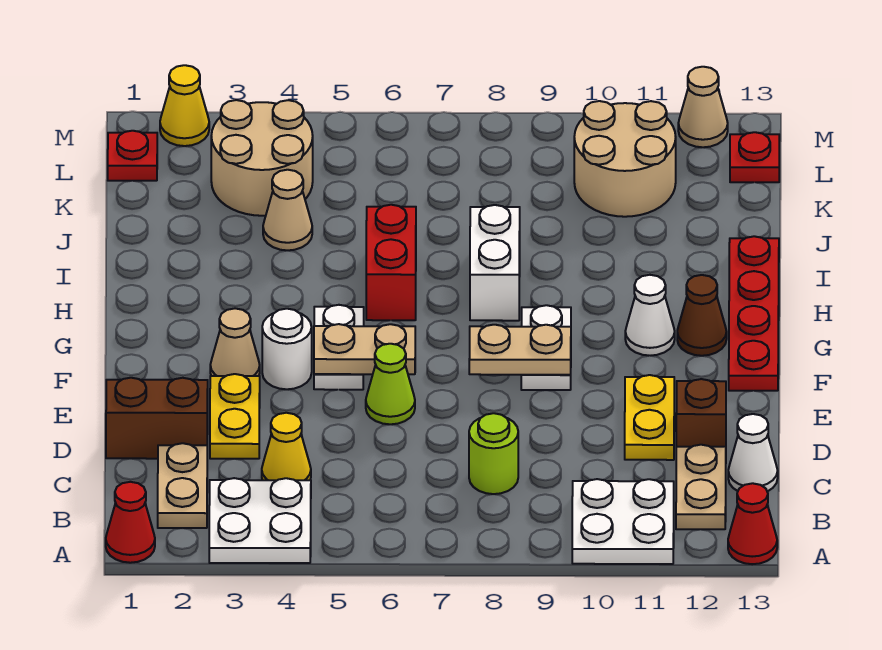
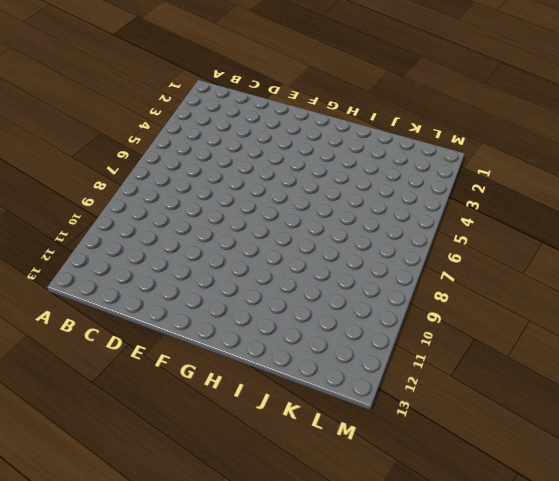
none -> red cone A1 level 1
none -> white plate A3:B4 level 1
none -> white plate A10:B11 level 1
none -> red cone A13 level 1

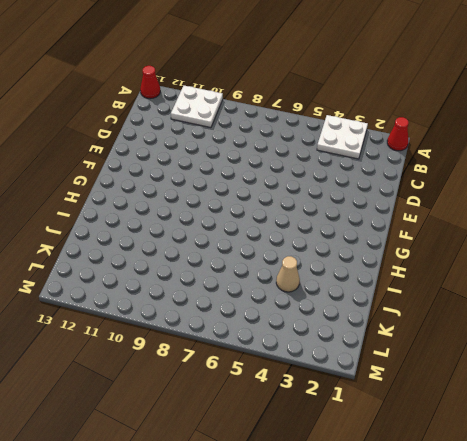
none -> tan plate B2:C2 level 1
none -> tan plate B12:C12 level 1
none -> yellow cone C4 level 1
none -> lime round brick C8 level 1

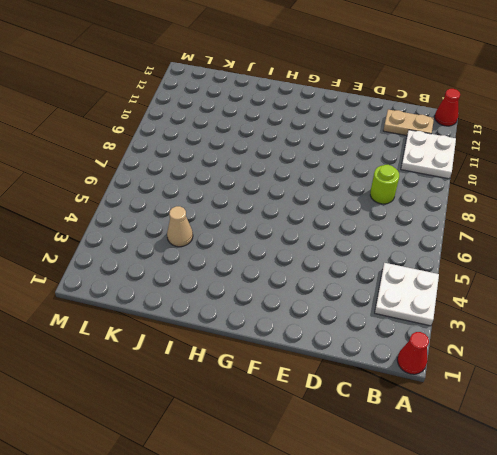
none -> tan plate B2:C2 level 1
none -> yellow cone C4 level 1
none -> white cone C13 level 1
none -> brown brick D1:D2 level 1

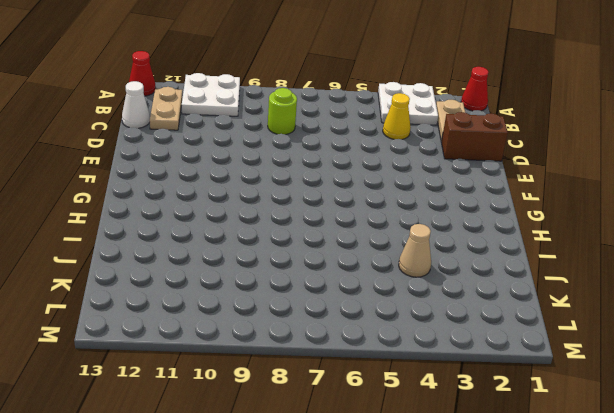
none -> yellow plate D3:E3 level 1
none -> yellow plate D11:E11 level 1
none -> brown brick D12 level 1
none -> lime cone E6 level 1

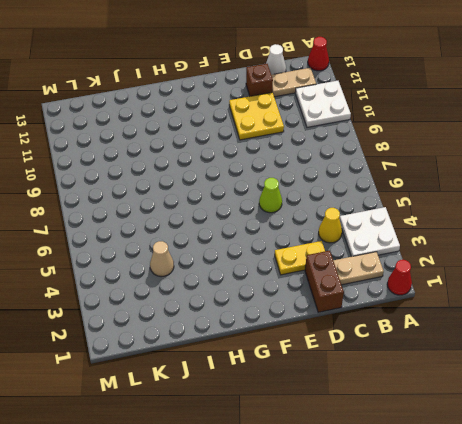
yellow plate D10:E11 level 1 -> yellow plate D11:E11 level 1
none -> lime round brick C8 level 1
none -> tan cone F3 level 1
none -> white round brick F4 level 1
none -> white plate F5:G5 level 1

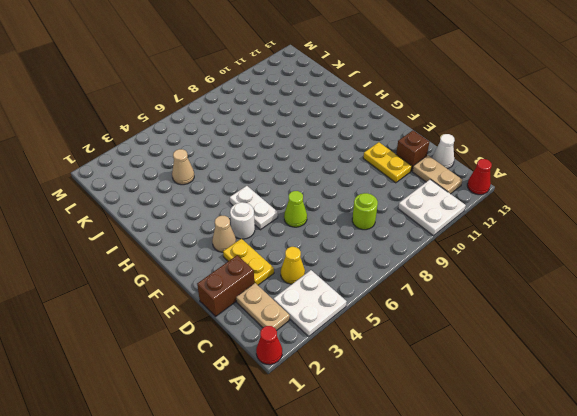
none -> white plate F9:G9 level 1
none -> red plate F13:I13 level 1
none -> white cone G11 level 1
none -> brown cone G12 level 1

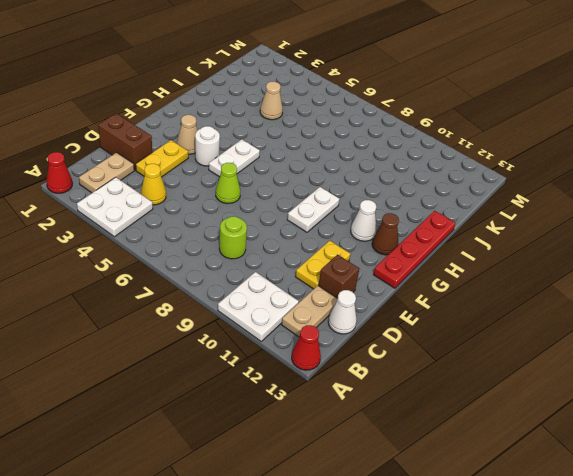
none -> red brick H6:I6 level 1
none -> white brick H8:I8 level 1
none -> tan round brick K3:L4 level 1
none -> tan round brick K10:L11 level 1

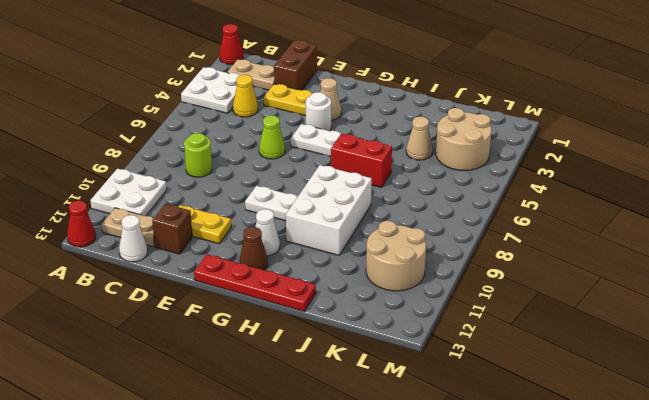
white brick H8:I10 level 1 -> white brick H8:I8 level 1
none -> red plate L1 level 1
none -> red plate L13 level 1
none -> yellow cone M2 level 1
none -> tan cone M12 level 1

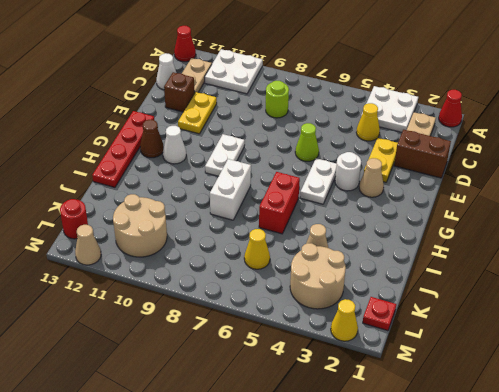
yellow cone K6 level 1 -> none
red round brick L13 level 1 -> red plate L13 level 1
none -> tan plate F5:F6 level 2
none -> tan plate F8:F9 level 2

